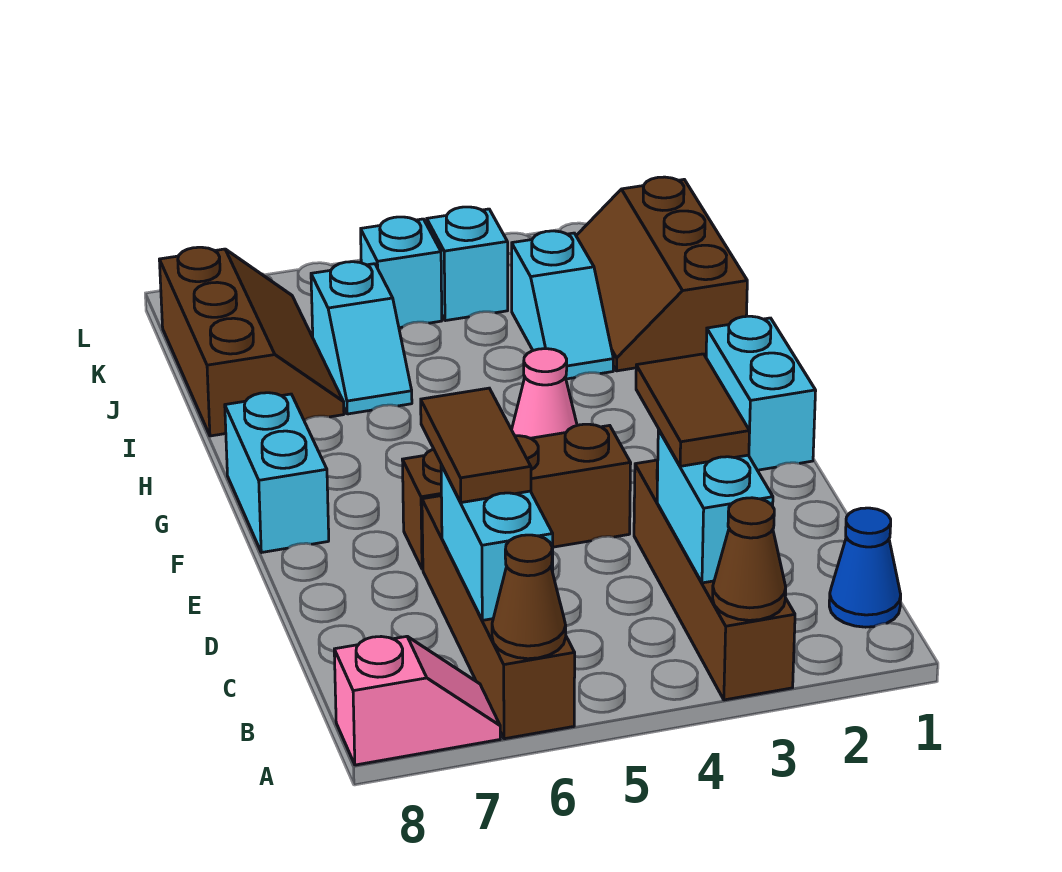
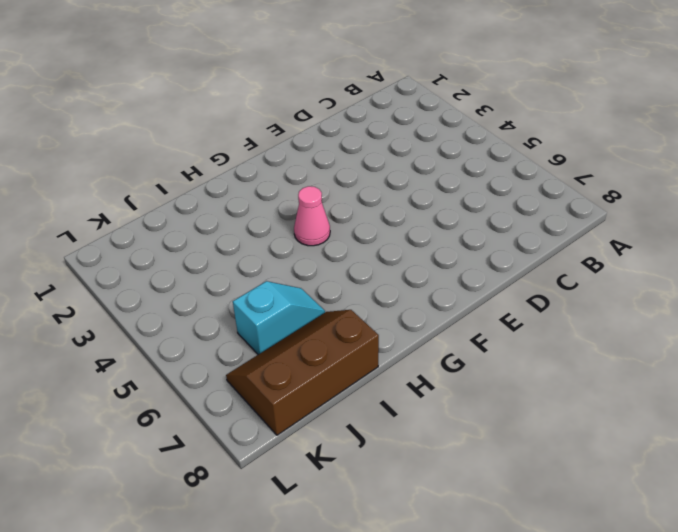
none -> brown brick A3:D3 level 1
none -> brown brick A6:D6 level 1
none -> pink slope A7:A8 level 1 top 8

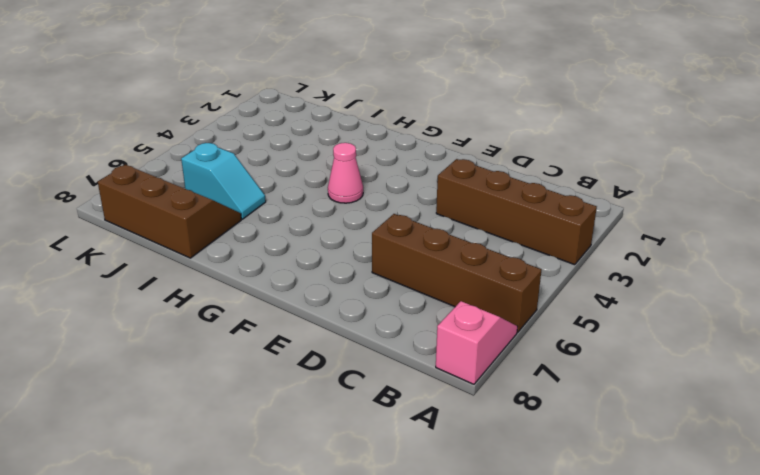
none -> blue cone B1 level 1
none -> brown brick E4:E6 level 1
none -> cyan brick F1:G1 level 1

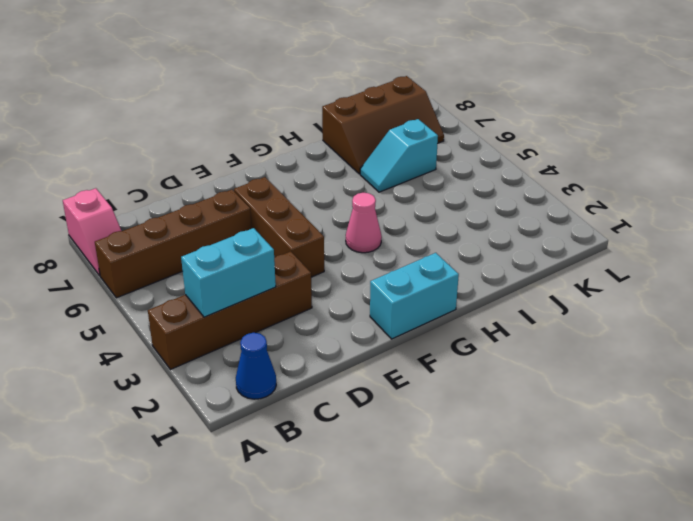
none -> cyan brick F8:G8 level 1
none -> brown slope I1:K2 level 1 top 1
none -> cyan slope I3:J3 level 1 top J

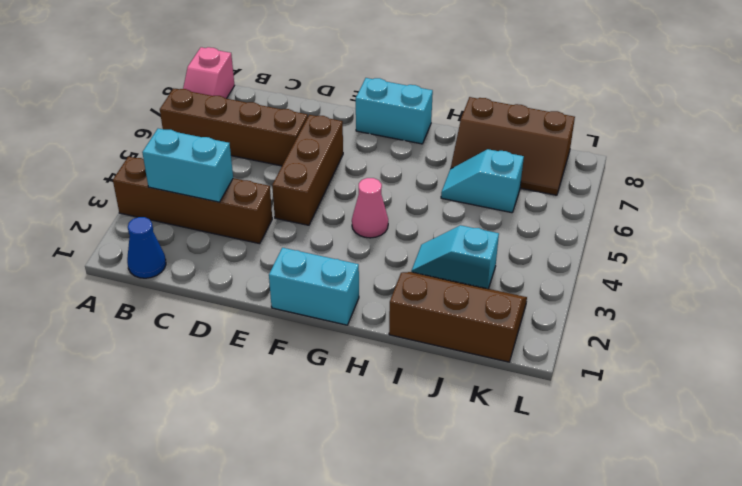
none -> cyan brick K4 level 1
none -> cyan brick K5 level 1
none -> brown cone A3 level 2

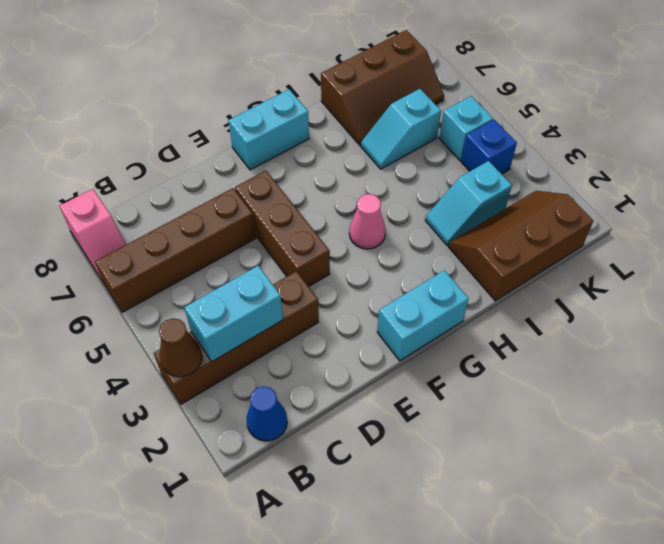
blue brick K4 level 1 -> cyan brick K4 level 1
none -> brown cone A6 level 2
none -> cyan brick B6:C6 level 2
none -> brown tile C3:D3 level 3

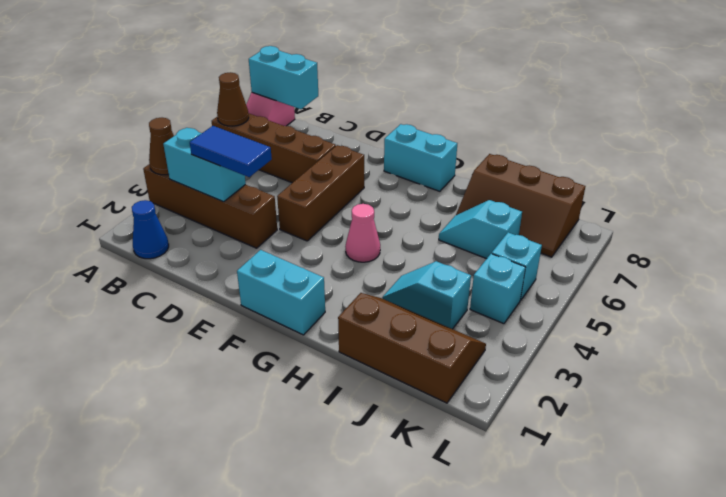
cyan brick A8:B8 level 2 -> cyan brick B6:C6 level 2
blue tile C3:D3 level 3 -> brown tile C3:D3 level 3
none -> brown tile C6:D6 level 3

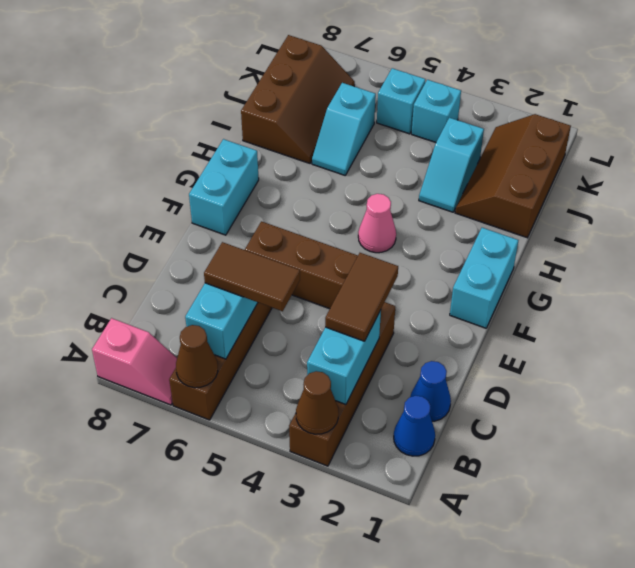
blue cone C1 level 1 -> none
brown tile C5:C6 level 3 -> brown tile C6:D6 level 3

